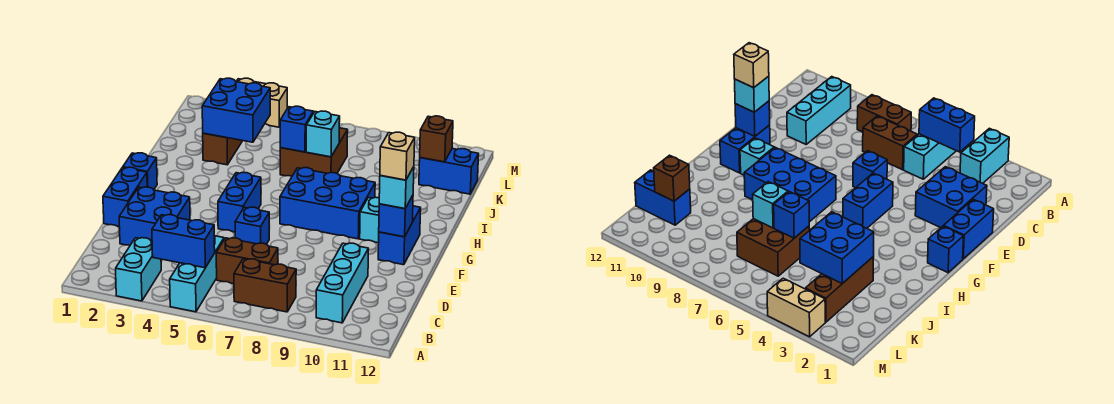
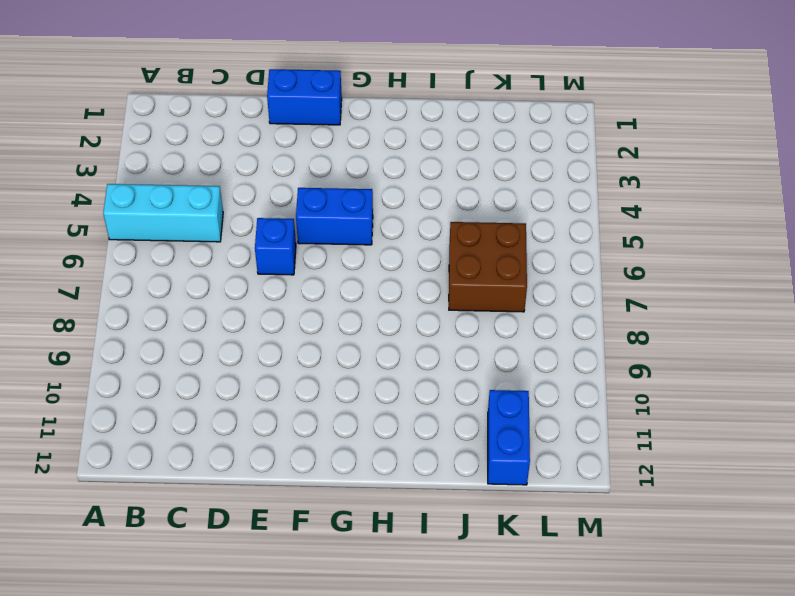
none -> cyan brick A3:B3 level 1
none -> brown brick B7:B8 level 1
none -> cyan brick B10:D10 level 1

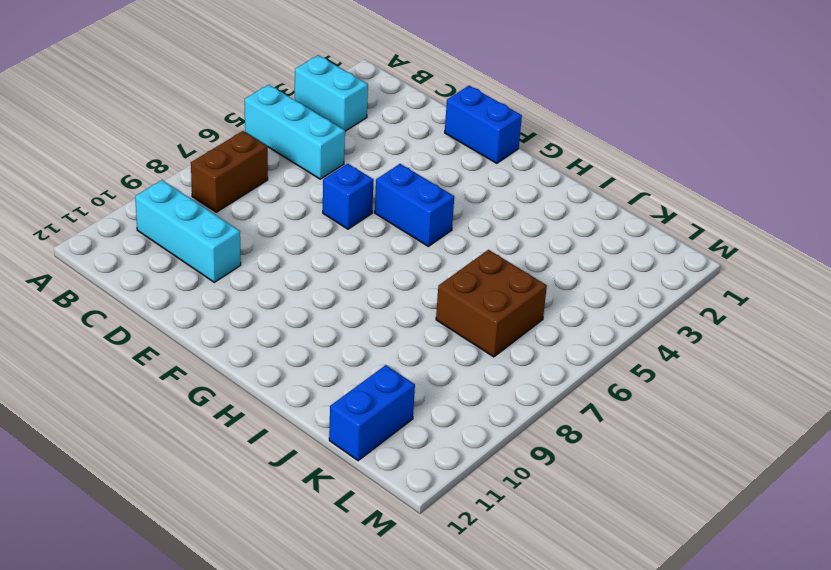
none -> brown brick C6:C7 level 1
none -> blue brick D2:E3 level 1
none -> blue brick F11:G11 level 1

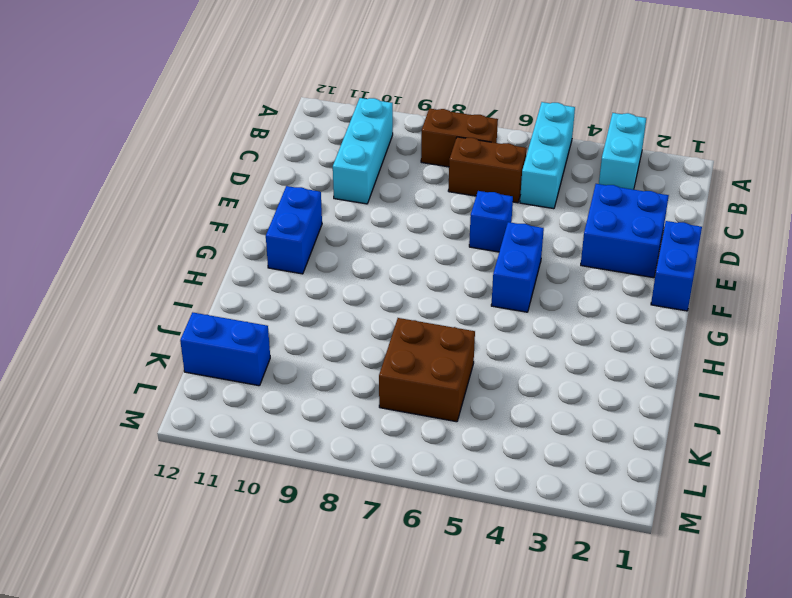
none -> blue brick G1 level 1
none -> blue brick G7:H9 level 1
none -> cyan brick G10 level 1

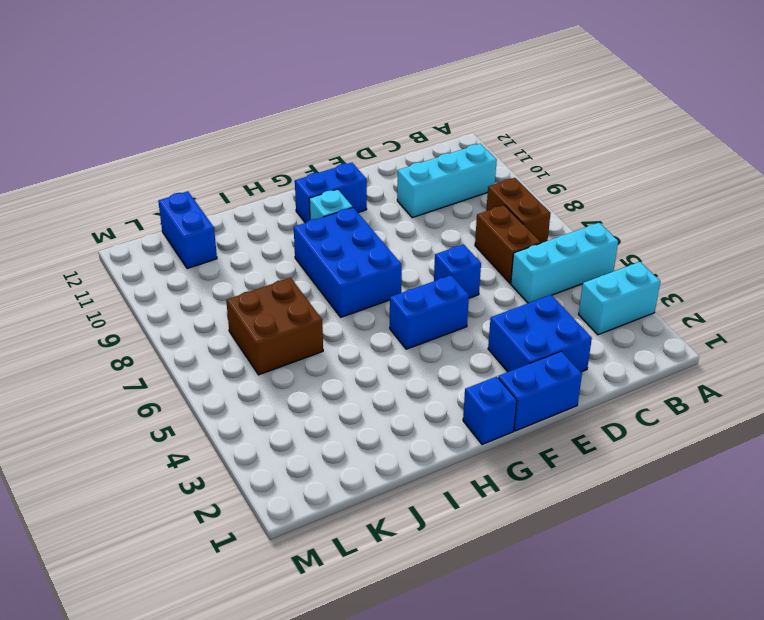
none -> brown brick J3:L3 level 1
none -> tan brick M3:M4 level 1
none -> blue brick B4:B5 level 2

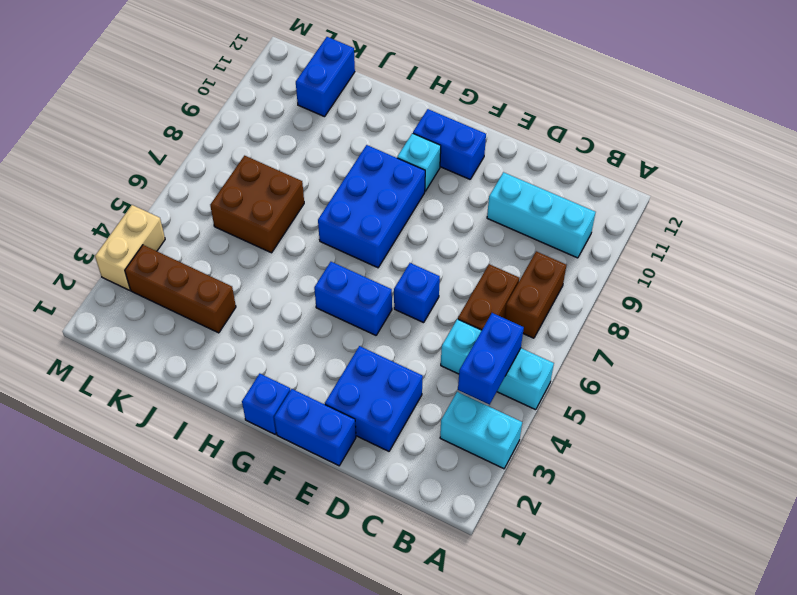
none -> blue brick F11 level 2
none -> blue brick J3:K4 level 2
none -> blue brick J6 level 2

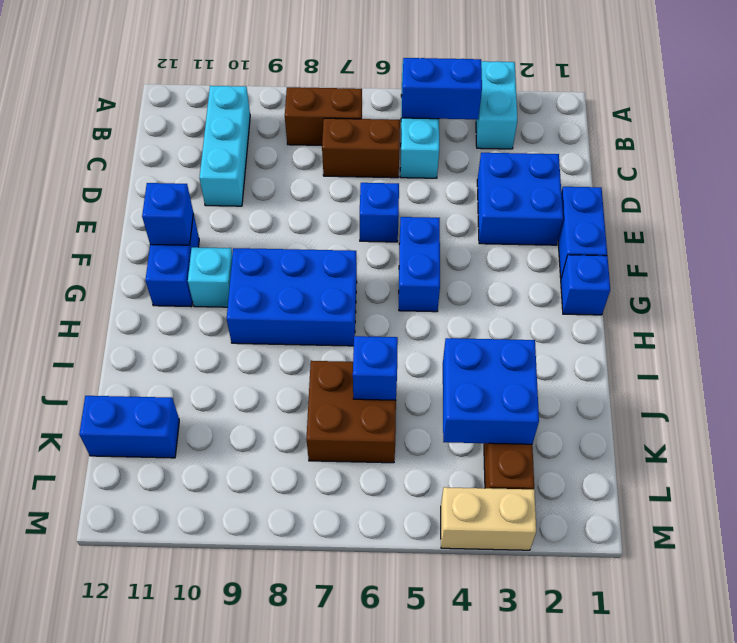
none -> cyan brick J7 level 2
none -> brown brick K11 level 2
none -> cyan brick F11 level 3

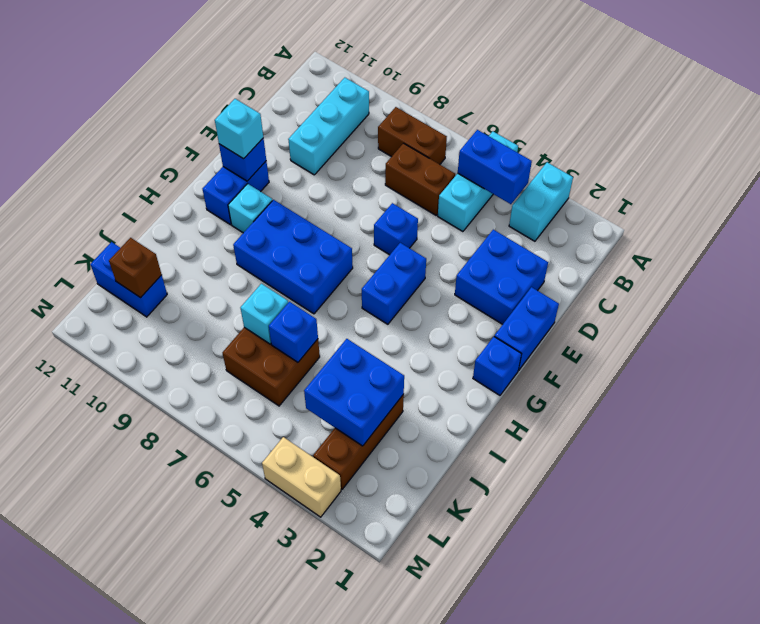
none -> tan brick F11 level 4

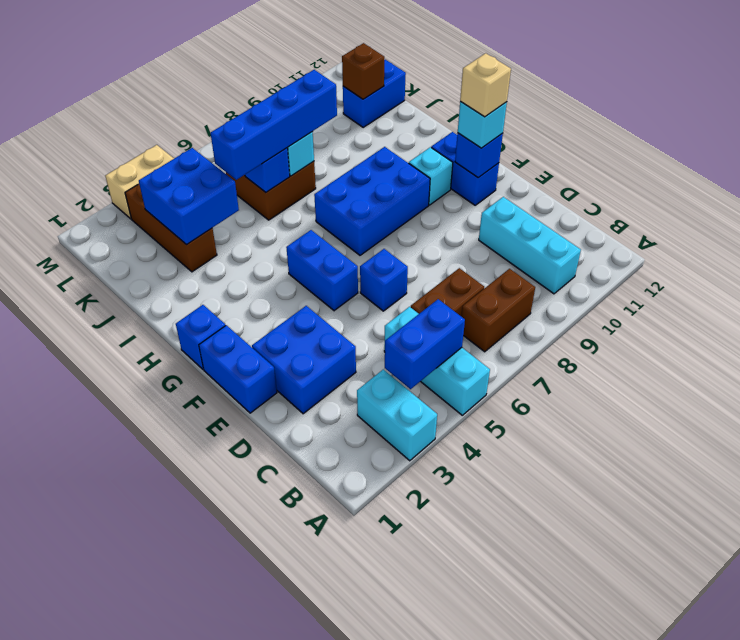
blue brick J5:J8 level 3 -> none

